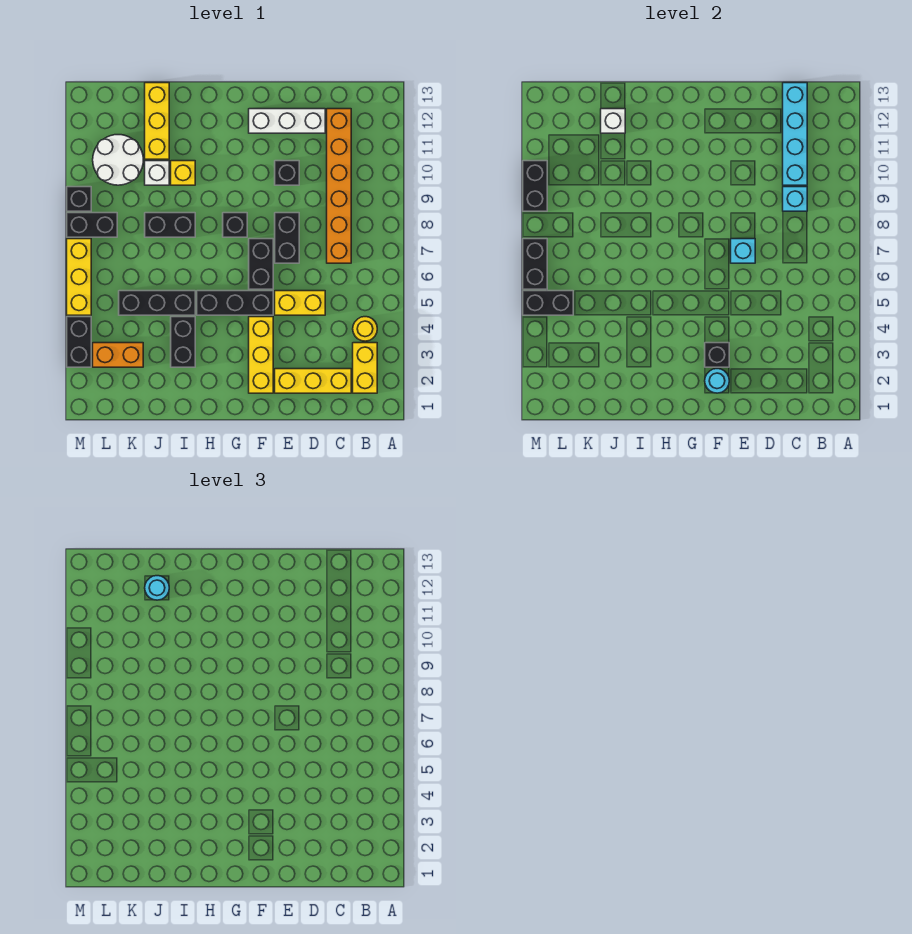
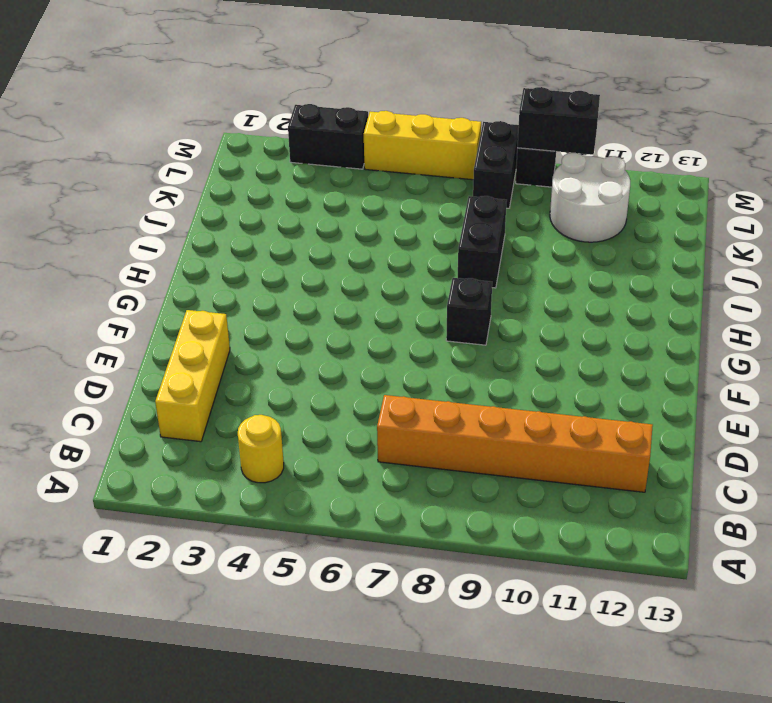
none -> yellow brick B2:B3 level 1
none -> yellow brick D5:E5 level 1
none -> white brick D12:F12 level 1
none -> black brick E7:E8 level 1

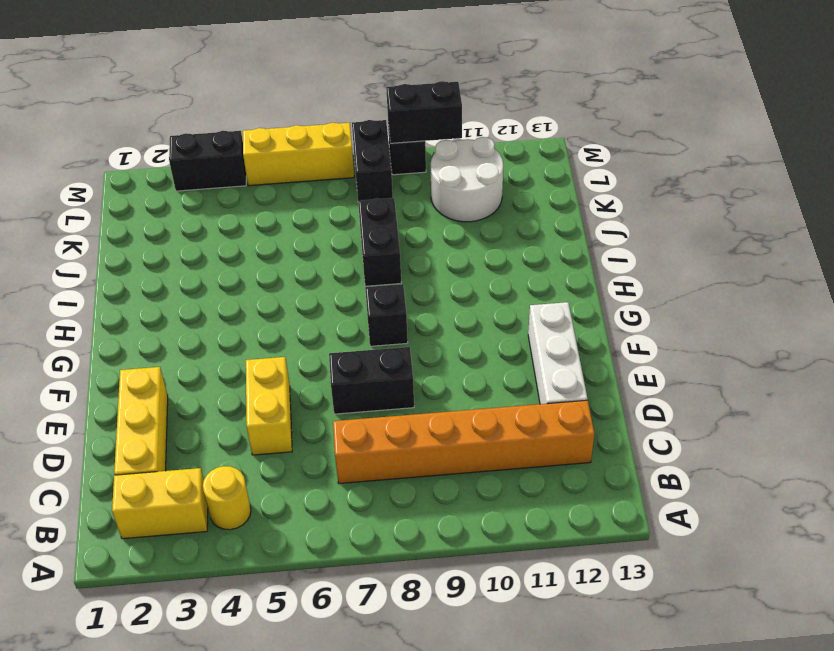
none -> black brick E10 level 1
none -> yellow brick F2:F4 level 1
none -> black brick F5:H5 level 1
none -> black brick F6:F7 level 1

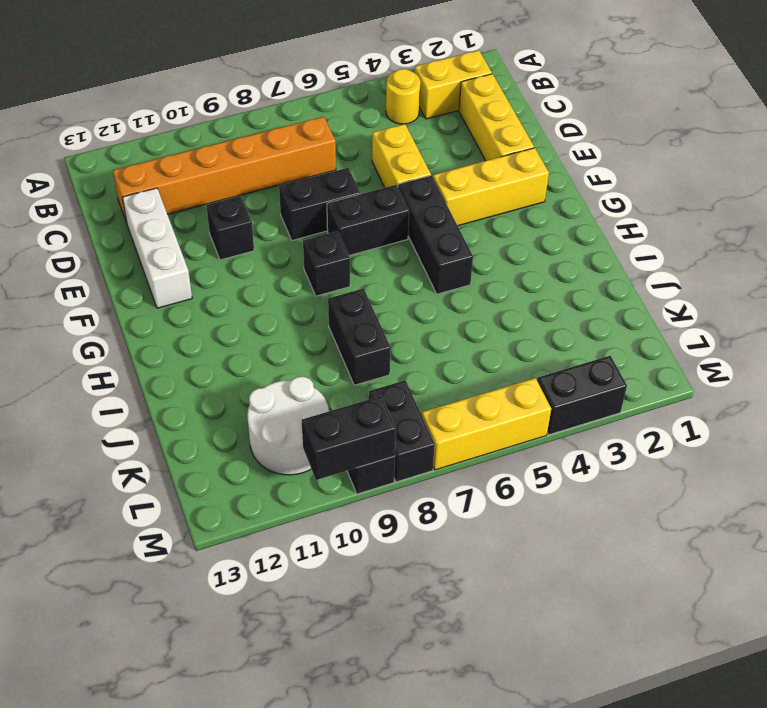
none -> black brick I3:I4 level 1
none -> black brick I5:K5 level 1
none -> yellow brick I10 level 1
none -> white brick J10 level 1

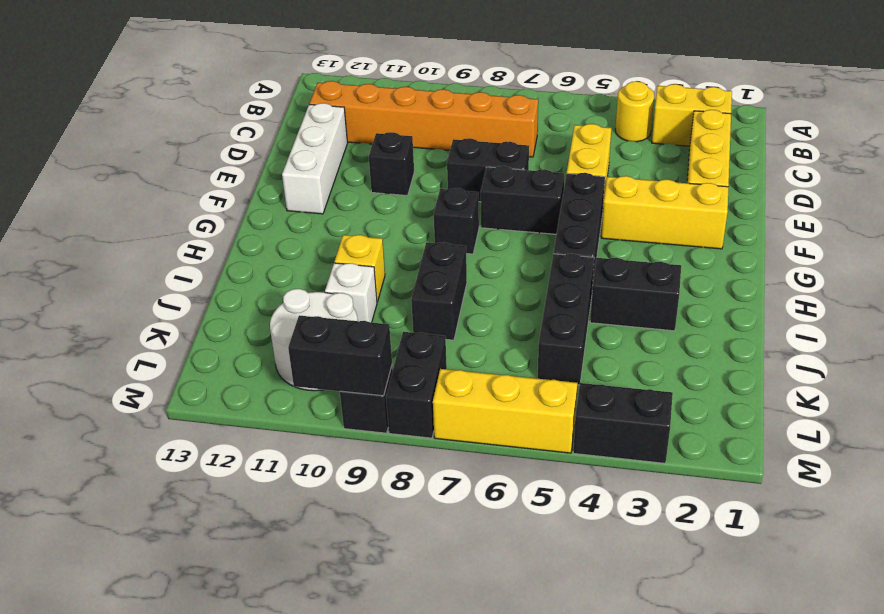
none -> yellow brick J11:J13 level 1
none -> orange brick K3:L3 level 1
none -> cyan brick C9 level 2
none -> cyan brick C10:C13 level 2

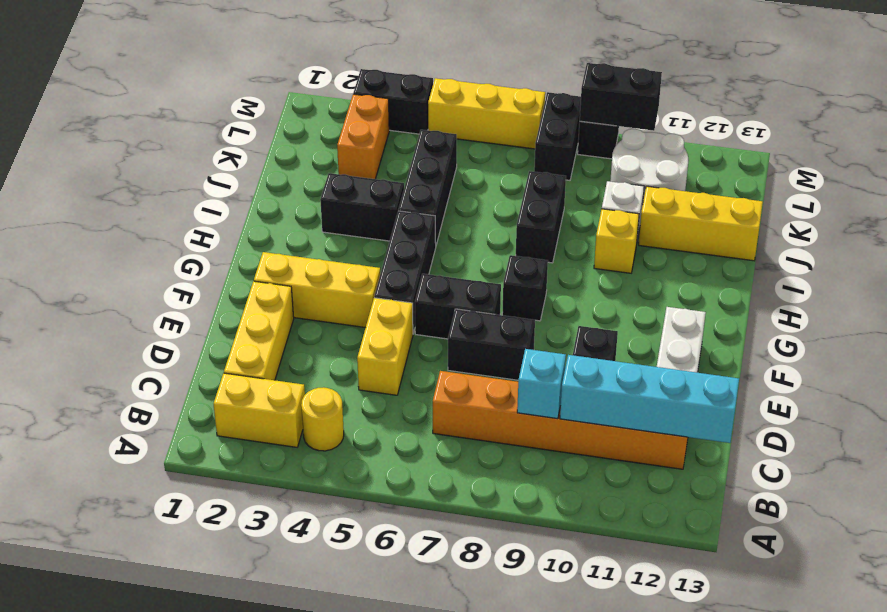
none -> cyan brick E7 level 2
none -> cyan round brick F2 level 2
none -> black brick F3 level 2
none -> white brick J12 level 2

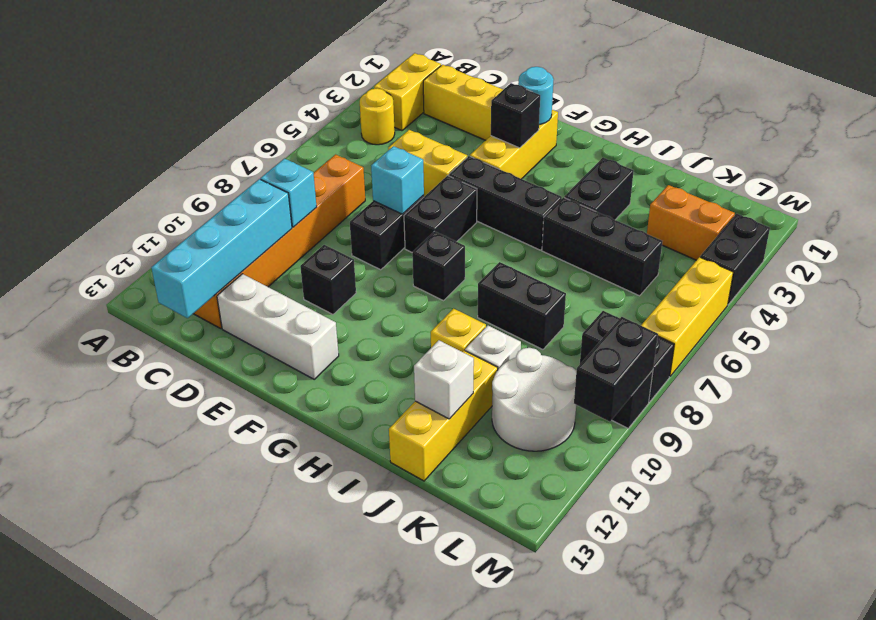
none -> black brick L5:M5 level 2
none -> black brick M6:M7 level 2
none -> cyan round brick J12 level 3

